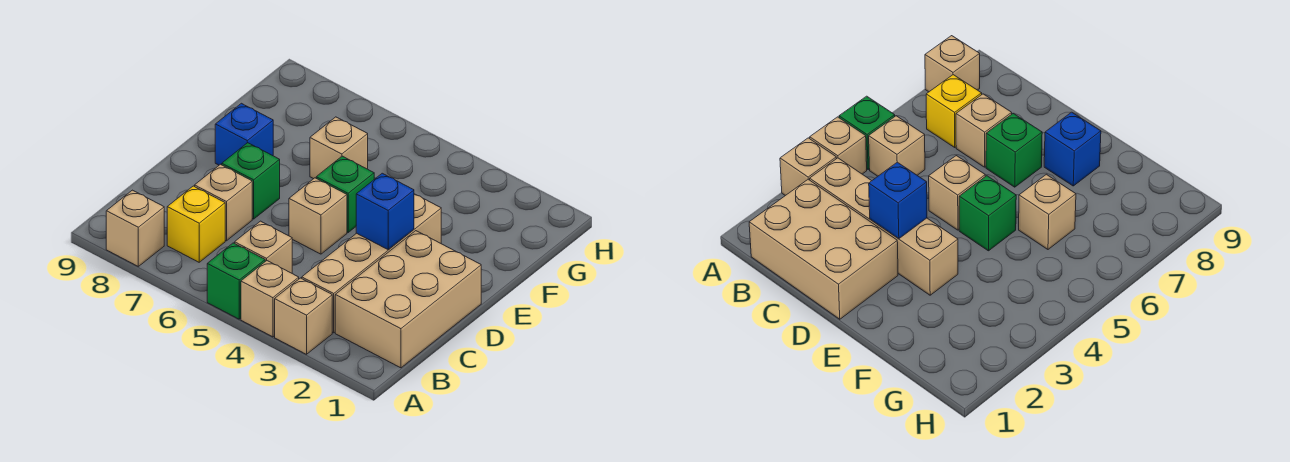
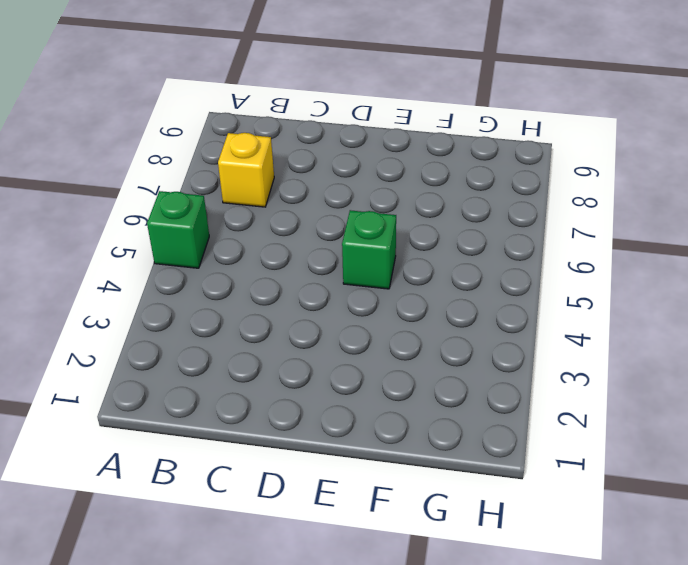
none -> tan brick A3 level 1
none -> tan brick A4 level 1
none -> tan brick A8 level 1

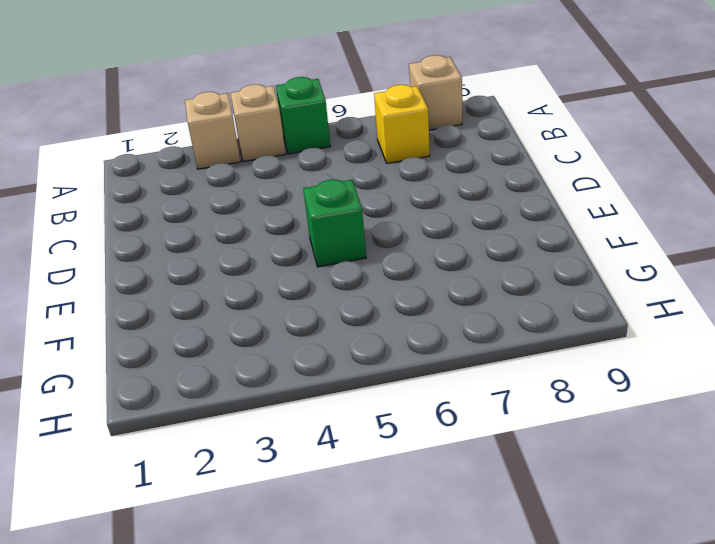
none -> tan brick B1:D2 level 1
none -> tan brick B3:E3 level 1
none -> tan brick B5 level 1

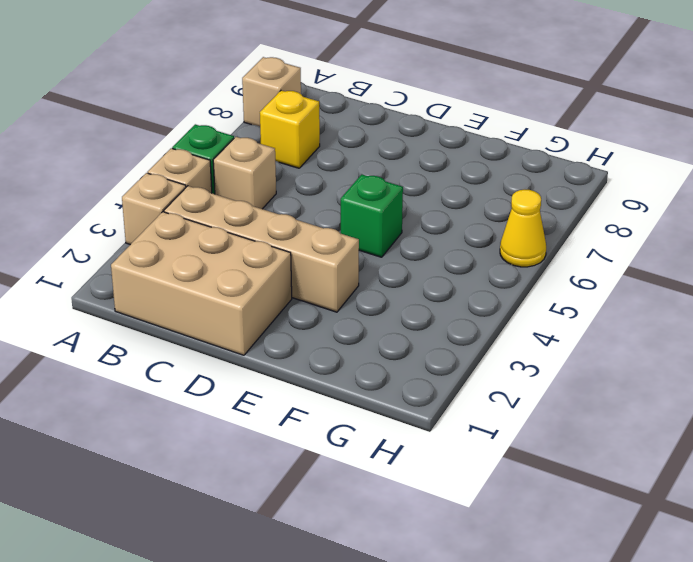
yellow cone H6 level 1 -> none
none -> tan brick C7 level 1
none -> tan brick D5 level 1
none -> green brick D7 level 1

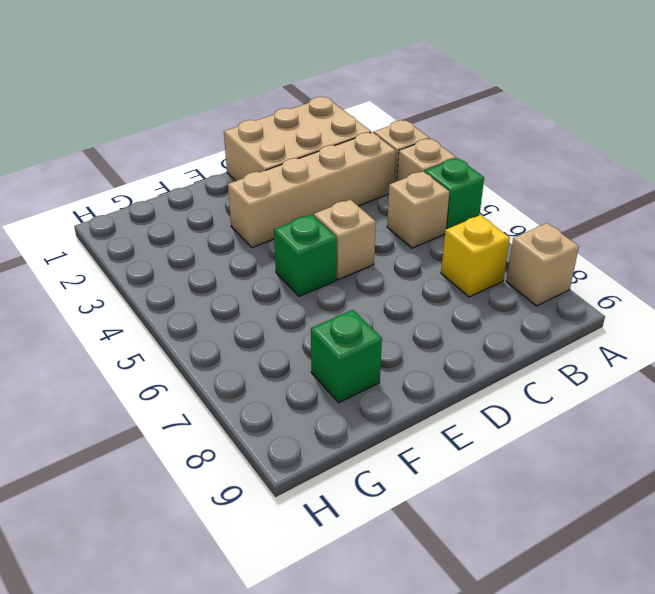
green brick F8 level 1 -> green brick D7 level 1
none -> tan brick C7 level 1
none -> blue brick E8 level 1
none -> tan brick F6 level 1

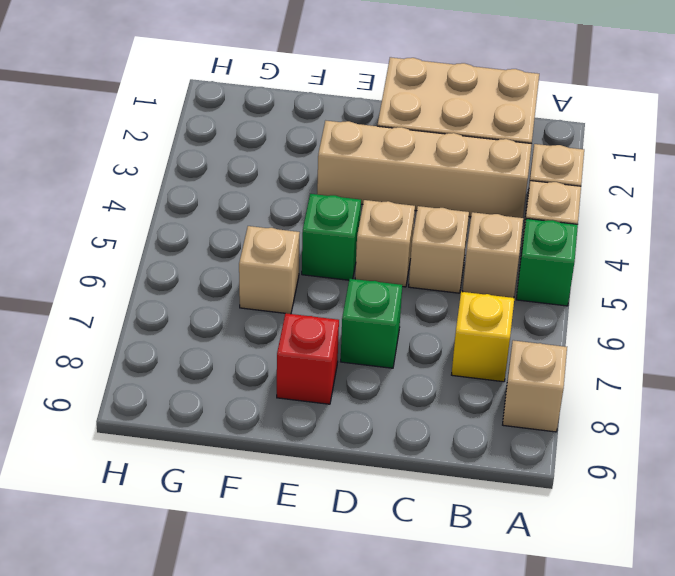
tan brick C5 level 1 -> tan brick C7 level 1
red brick E8 level 1 -> blue brick E8 level 1
none -> blue brick D3 level 2

